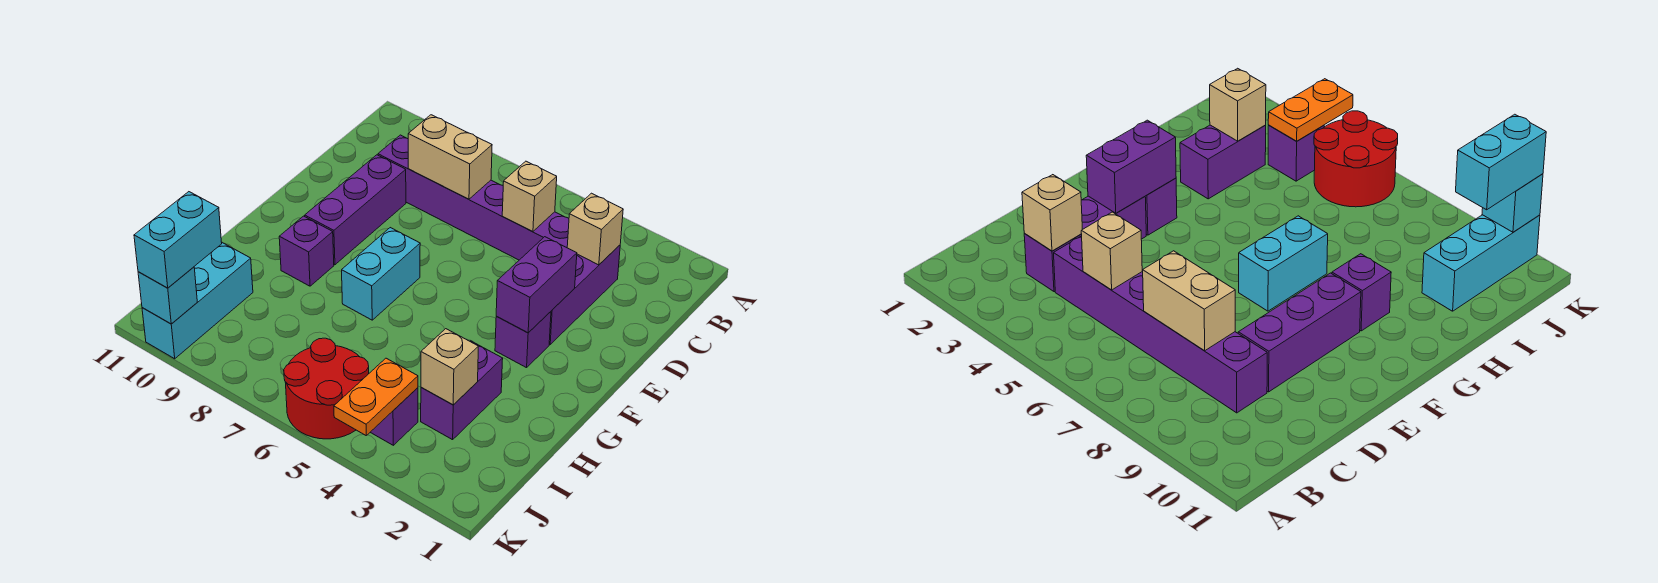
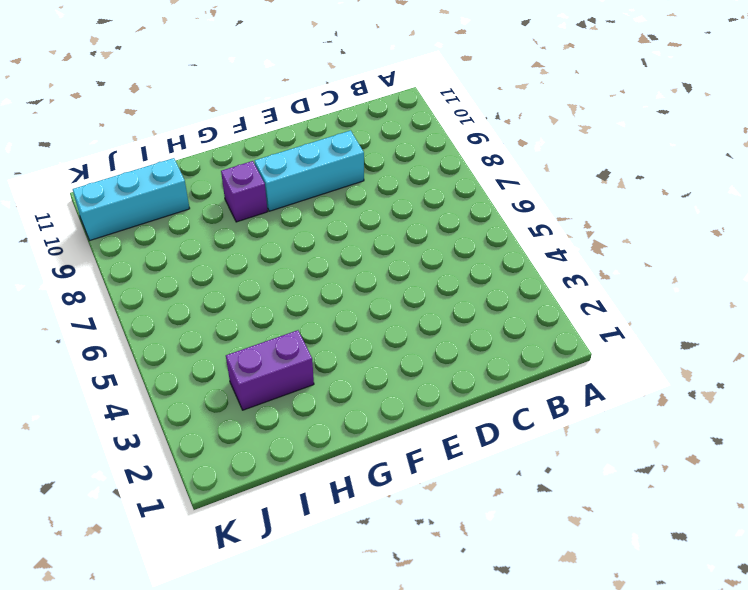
cyan brick D9:F9 level 1 -> purple brick D9:F9 level 1
none -> purple brick C3:E3 level 1
none -> purple brick C4:C9 level 1
none -> purple brick F3 level 1

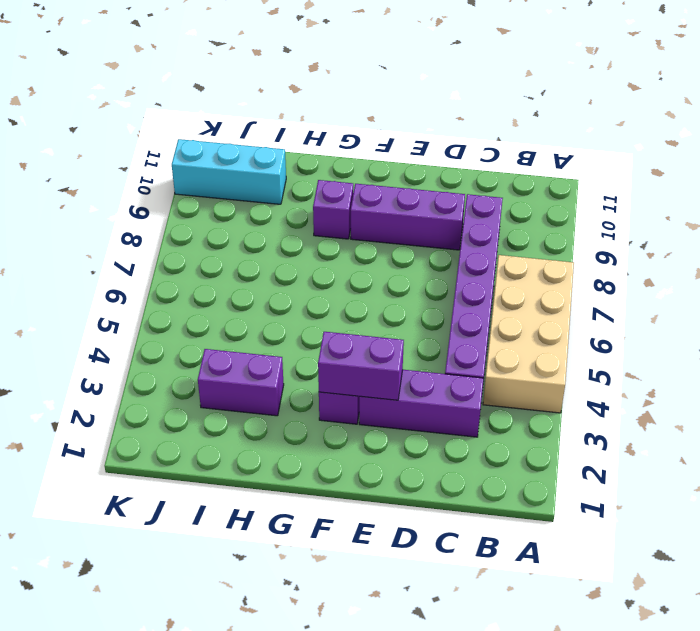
tan brick A4:B7 level 1 -> none
none -> cyan brick F7:G7 level 1
none -> purple brick J4 level 1
none -> red round brick J5:K6 level 1

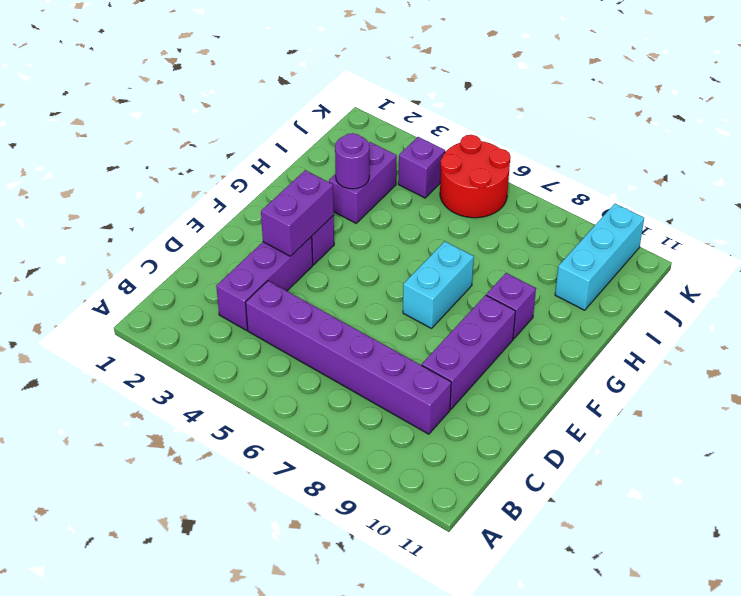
purple round brick H3 level 2 -> none
none -> tan brick C3 level 2
none -> tan brick C5 level 2
none -> tan brick C7:C8 level 2

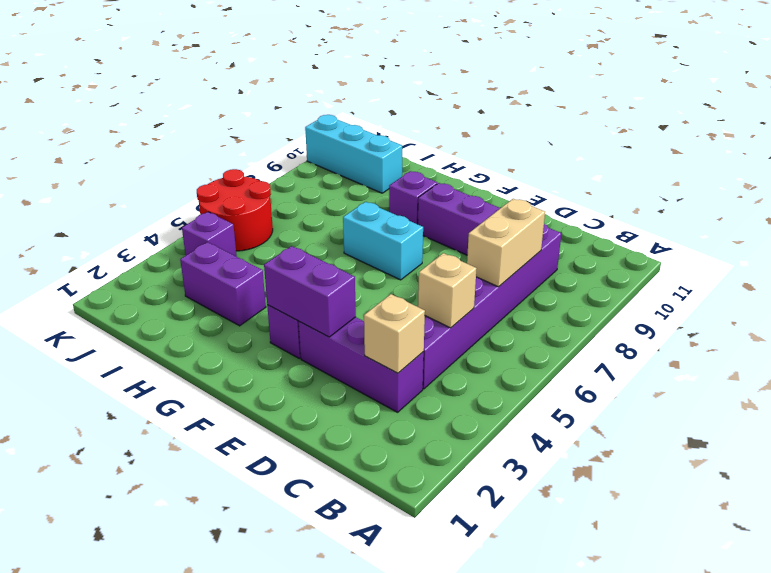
none -> tan brick I3 level 2
none -> orange plate J4:K4 level 2
none -> cyan brick K10 level 2

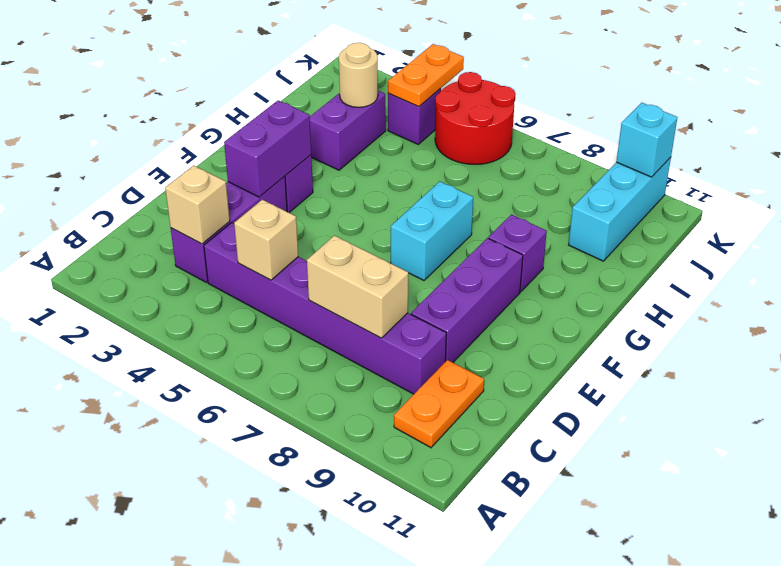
orange plate B10:C10 level 1 -> none
tan round brick I3 level 2 -> tan brick I3 level 2
none -> cyan brick J10:K10 level 3

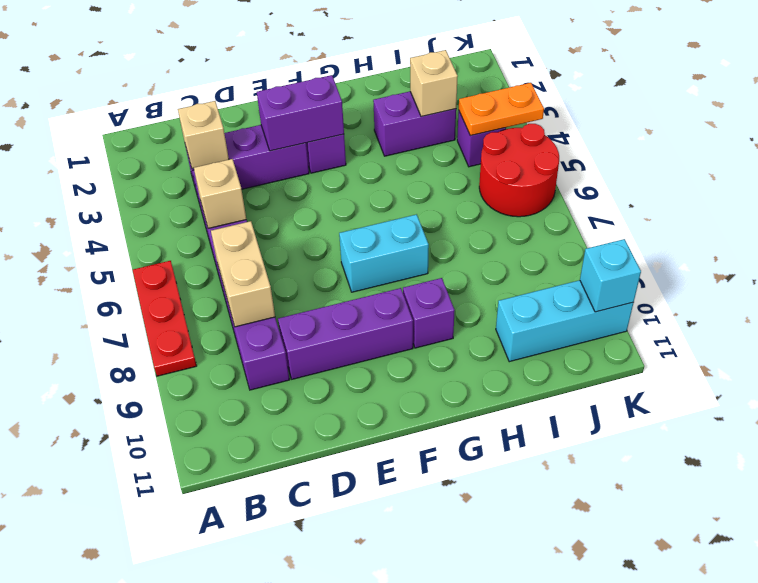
red plate A6:A8 level 1 -> none
none -> cyan brick J10:K10 level 3

